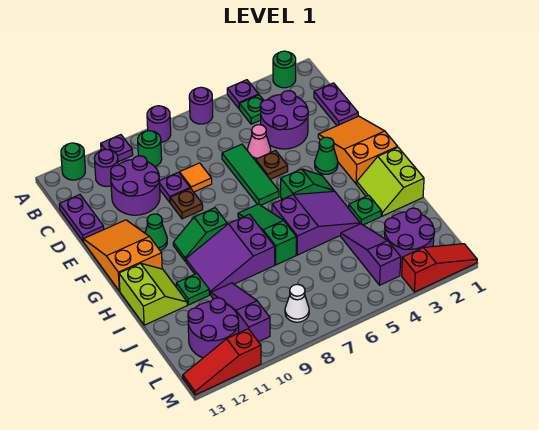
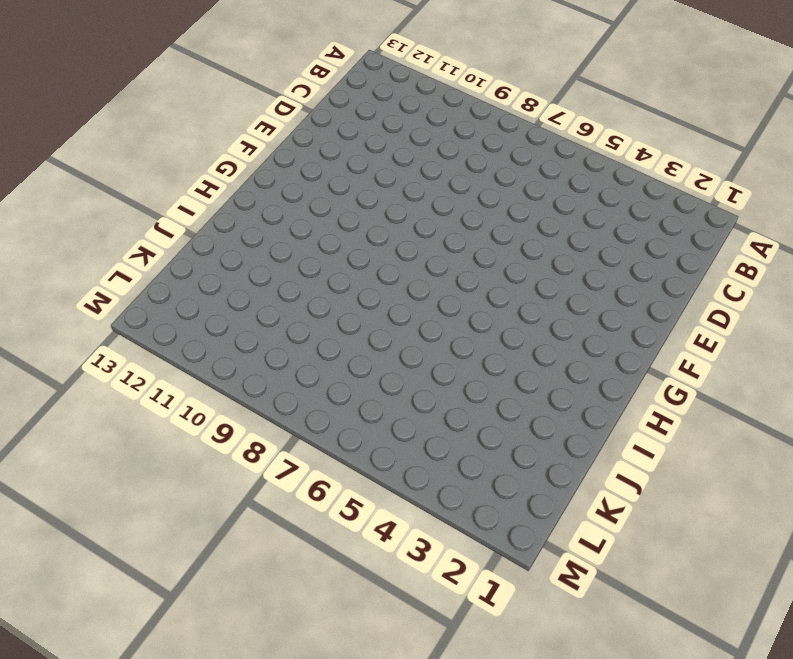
none -> green round brick A2 level 1
none -> purple plate A4 level 1
none -> purple round brick A6 level 1
none -> purple round brick A8 level 1

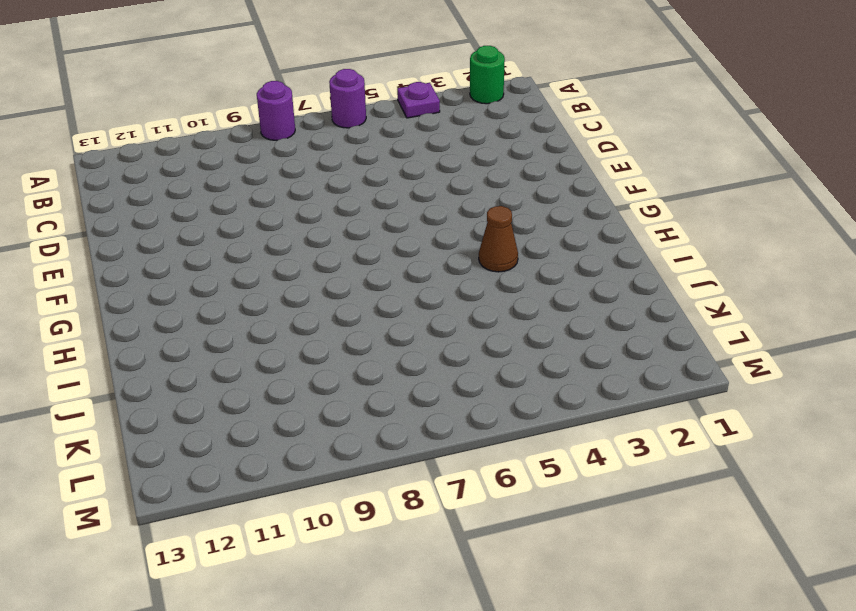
brown cone H4 level 1 -> purple slope H4:I6 level 1 top 6
none -> purple plate A10 level 1
none -> green round brick A12 level 1
none -> green plate B4 level 1
none -> green round brick B9 level 1

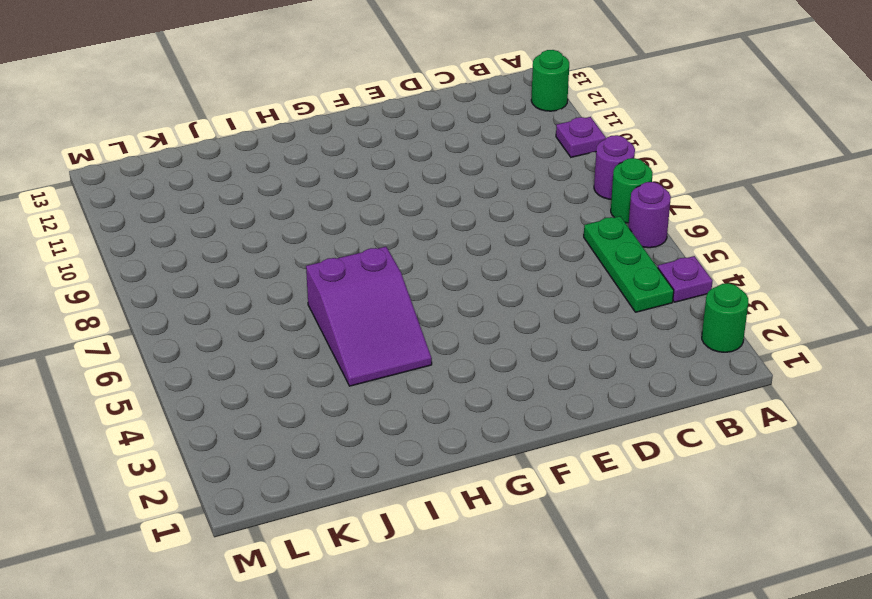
green round brick A7 level 1 -> green round brick B9 level 1
green plate B4:B6 level 1 -> green plate B4 level 1
none -> purple round brick B11 level 1
none -> purple plate C1:D1 level 1
none -> purple round brick C3:D4 level 1
none -> purple round brick C10:D11 level 1

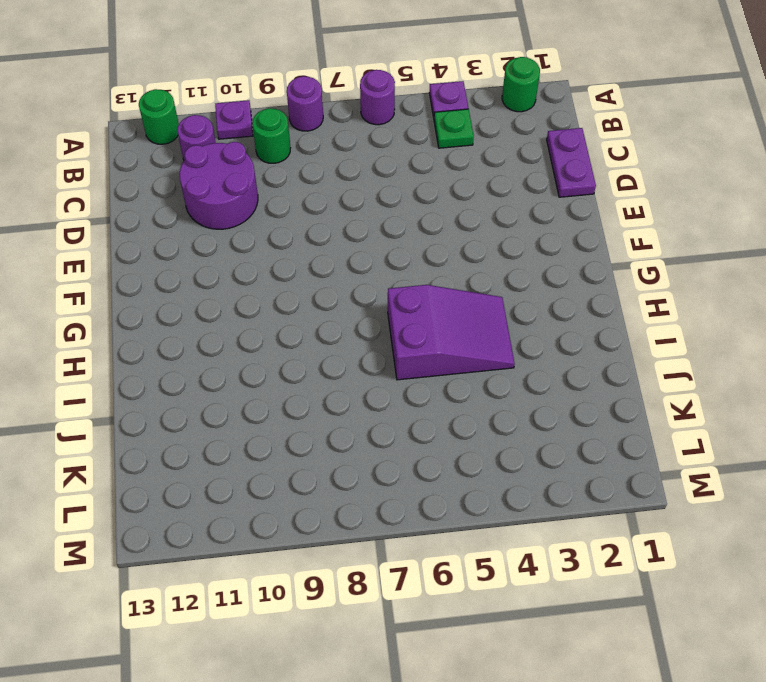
none -> purple round brick C3:D4 level 1
none -> purple plate C13:D13 level 1
none -> pink cone D5 level 1
none -> green tile D6:F6 level 1

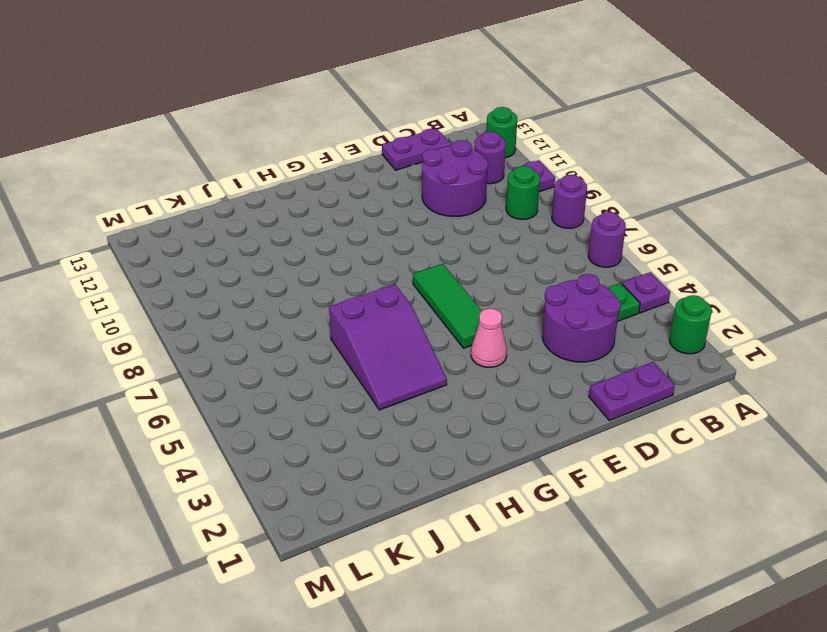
pink cone F4 level 1 -> pink cone D5 level 1
green tile F5:F7 level 1 -> green tile D6:F6 level 1
none -> orange tile D8 level 1
none -> purple plate D9 level 1
none -> orange slope E1:G2 level 1 top G
none -> brown plate E5 level 1

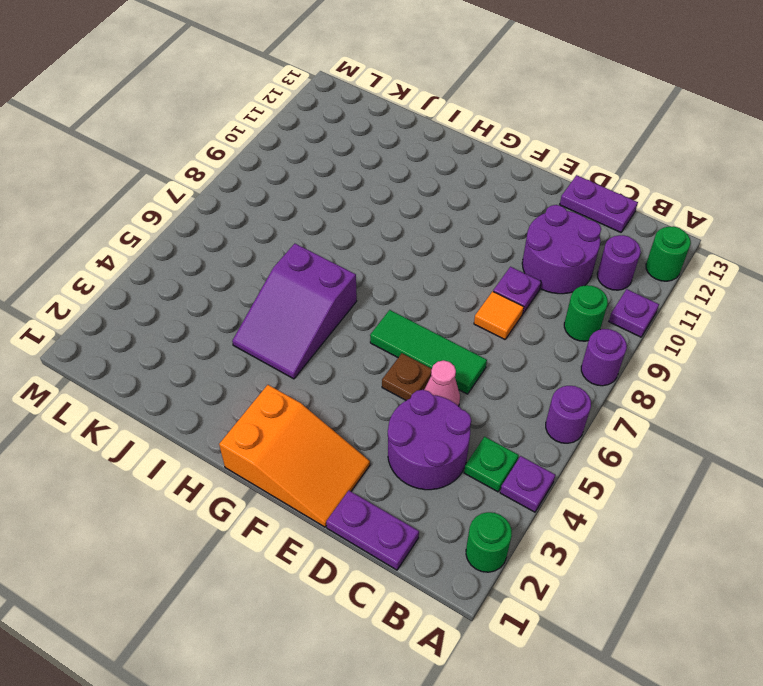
none -> brown plate E9 level 1
none -> orange slope E12:G13 level 1 top G
none -> green cone F3 level 1
none -> green cone F11 level 1

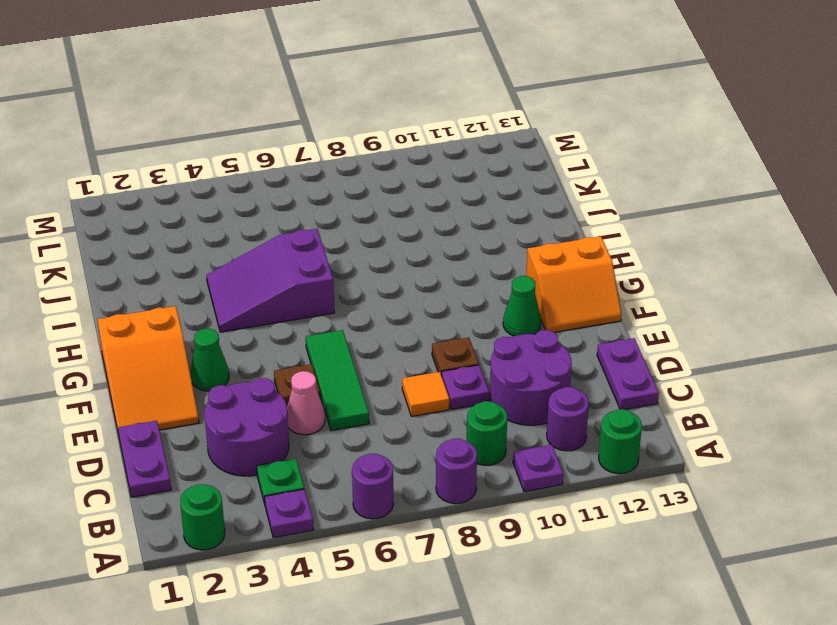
orange slope F12:G13 level 1 top G -> orange slope E12:G13 level 1 top G
none -> green slope G4:G5 level 1 top 5
none -> green slope G7:I7 level 1 top I
none -> green slope G9:G10 level 1 top 9
none -> lime slope H1:I2 level 1 top 1

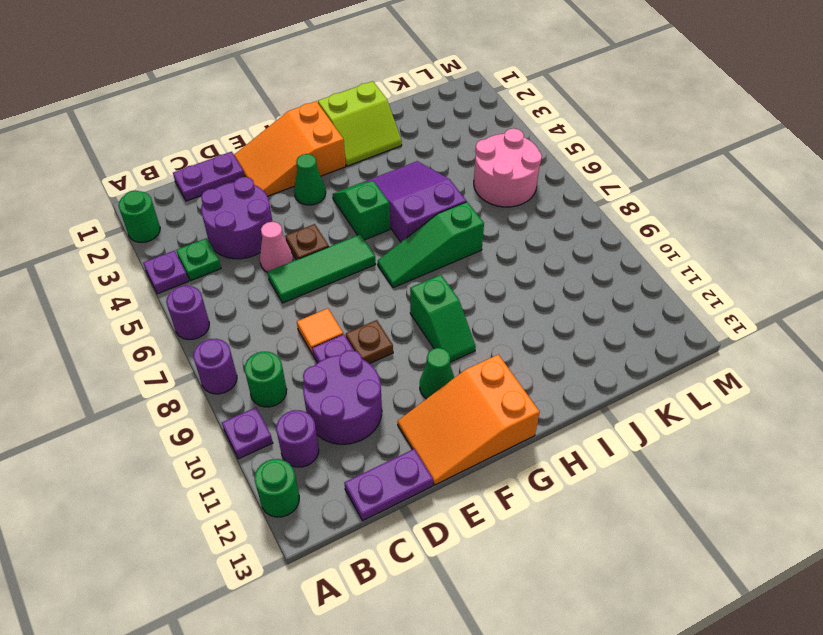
pink round brick K5:L6 level 1 -> none
none -> purple slope H8:I10 level 1 top 8
none -> lime slope H12:I13 level 1 top 13
none -> green plate I3 level 1
none -> green plate I11 level 1

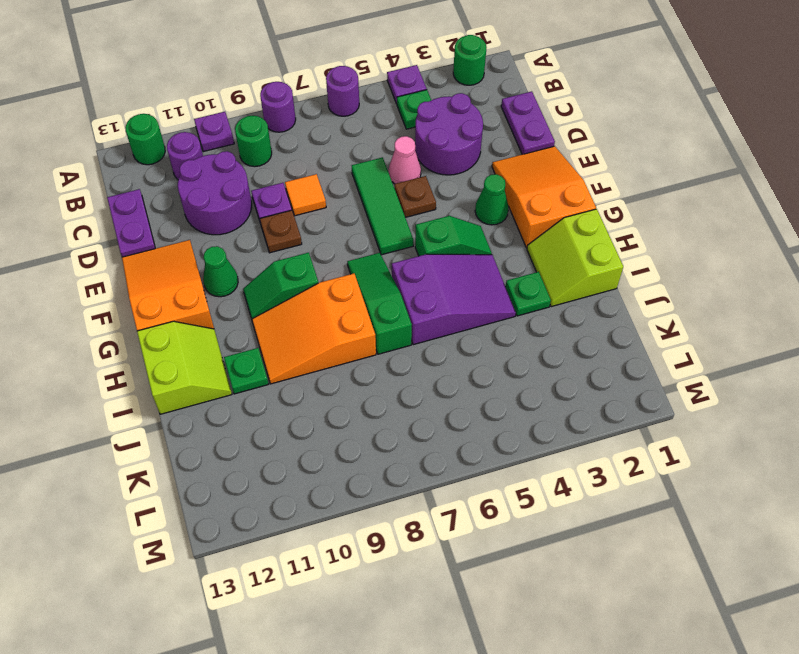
orange slope H8:I10 level 1 top 8 -> purple slope H8:I10 level 1 top 8
none -> purple slope J4:L4 level 1 top L
none -> purple slope J10:L10 level 1 top L
none -> purple round brick K2:L3 level 1
none -> purple round brick K11:L12 level 1

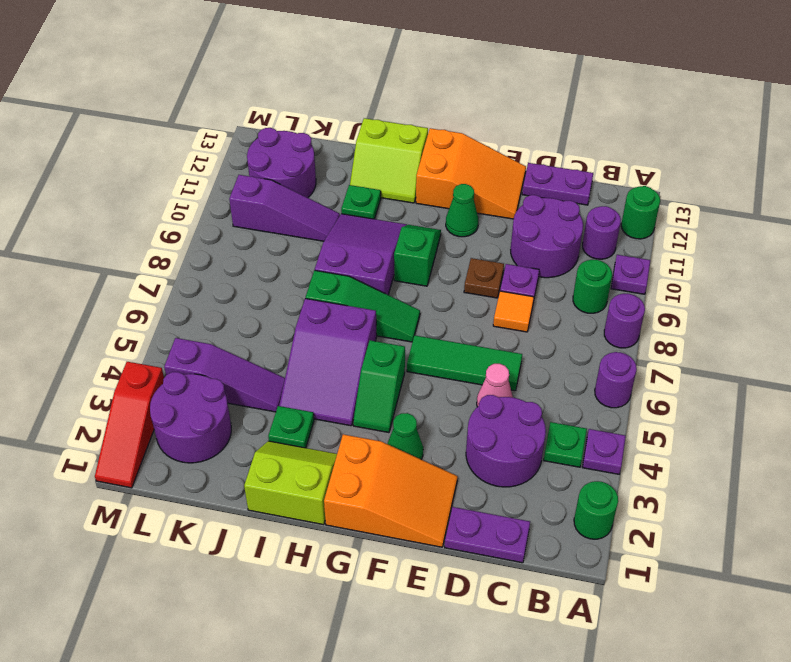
none -> brown plate E5 level 1
none -> white cone L8 level 1
none -> red slope M11:M13 level 1 top 11

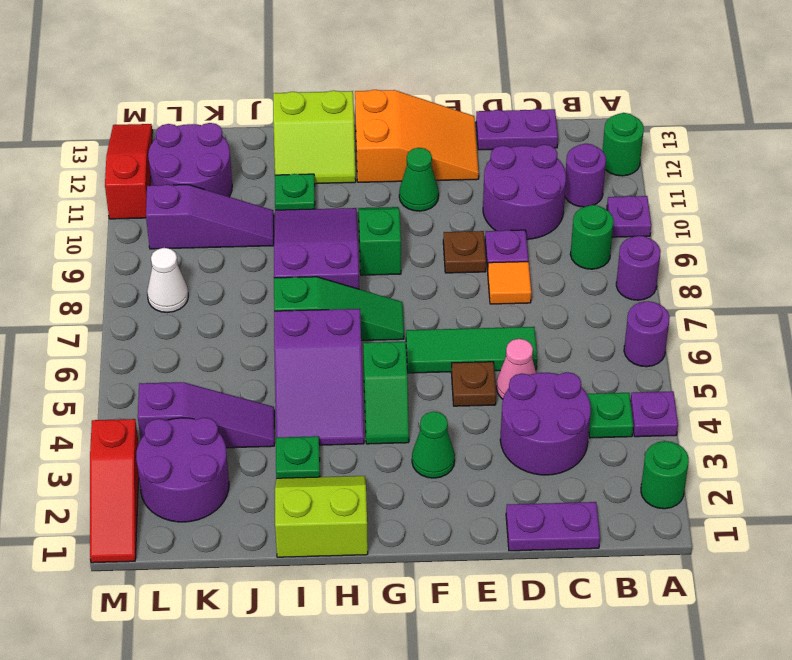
none -> orange slope E1:G2 level 1 top G

